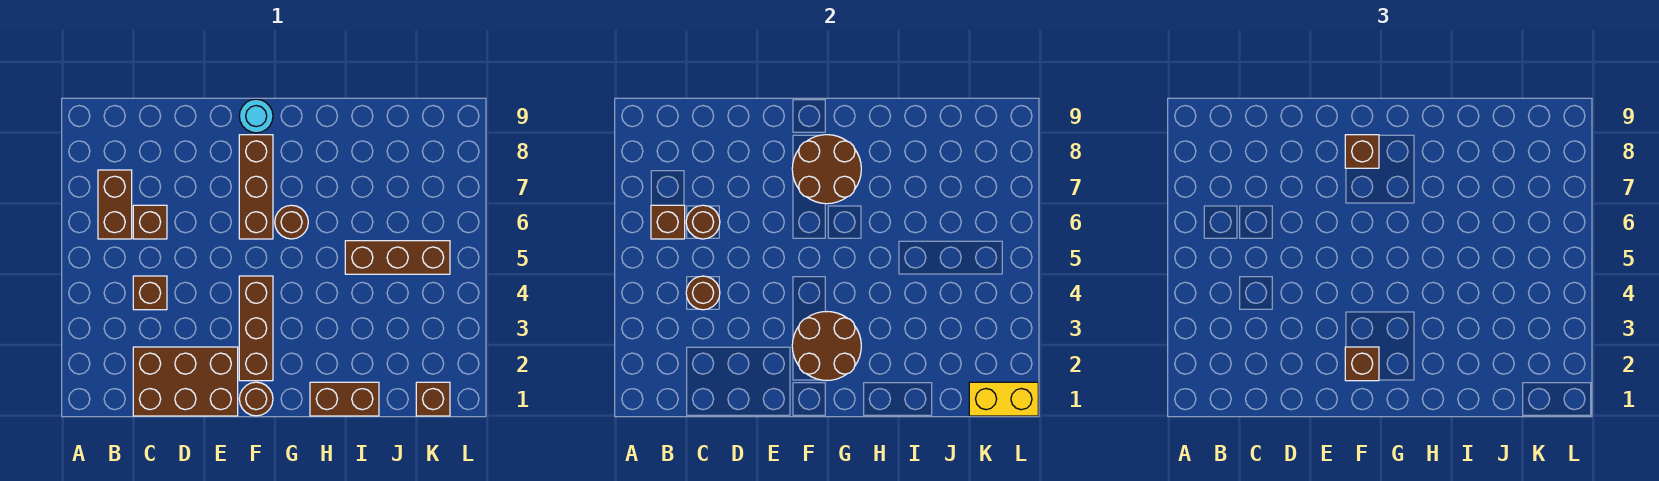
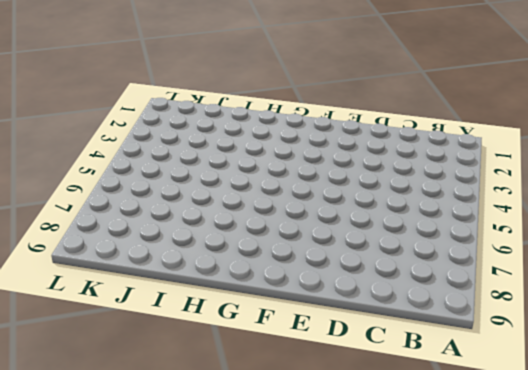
none -> brown brick B6:B7 level 1
none -> brown brick C1:E2 level 1
none -> brown brick C4 level 1

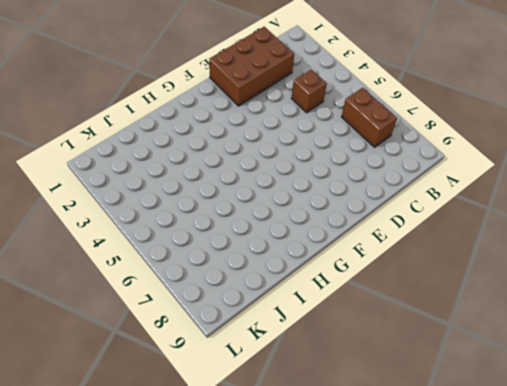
none -> brown brick C6 level 1
none -> brown round brick F1 level 1
none -> brown brick F2:F4 level 1

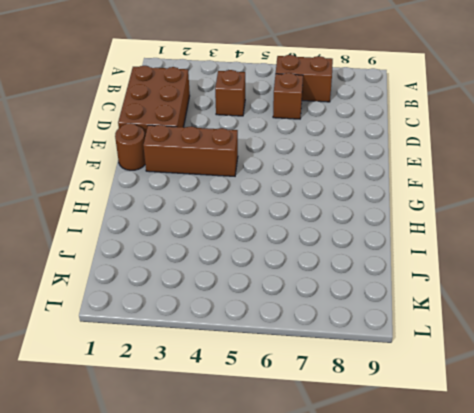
none -> brown brick F6:F8 level 1
none -> cyan round brick F9 level 1
none -> brown round brick G6 level 1

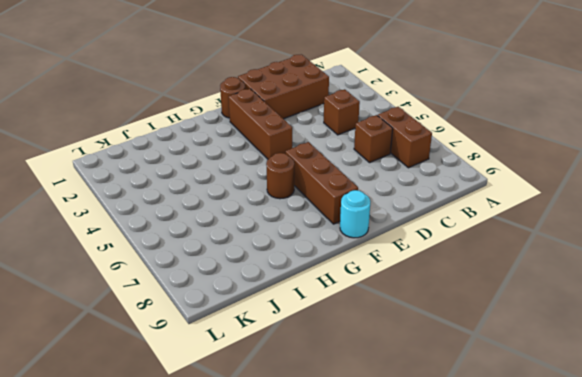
none -> brown brick H1:I1 level 1
none -> brown brick I5:K5 level 1
none -> brown brick K1 level 1

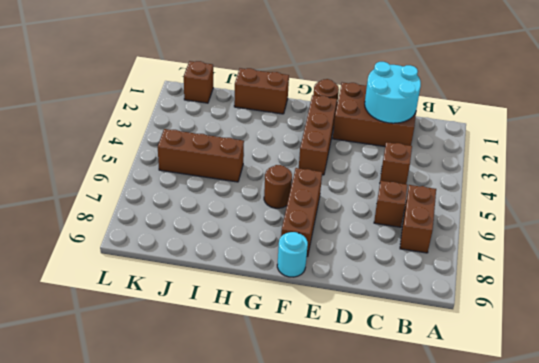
cyan round brick C1:D2 level 2 -> none
none -> brown brick B6 level 2
none -> brown round brick C4 level 2
none -> brown round brick C6 level 2

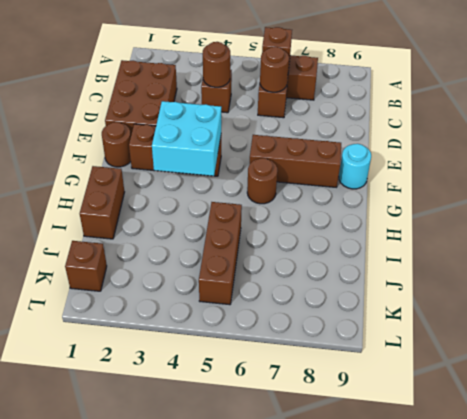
cyan brick F3:G4 level 2 -> brown round brick F2:G3 level 2
none -> brown round brick F7:G8 level 2
none -> yellow brick K1:L1 level 2
none -> brown brick F2 level 3

